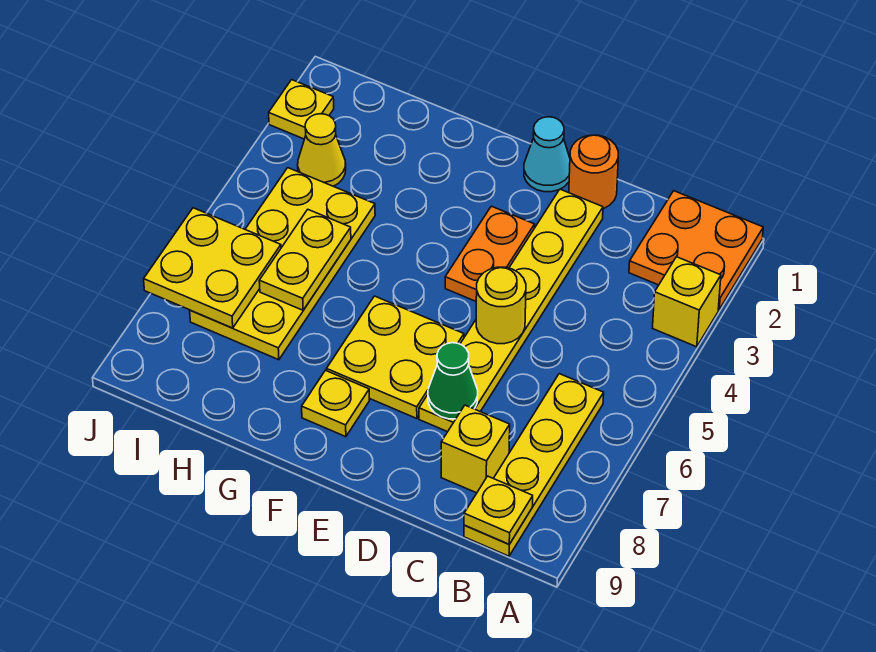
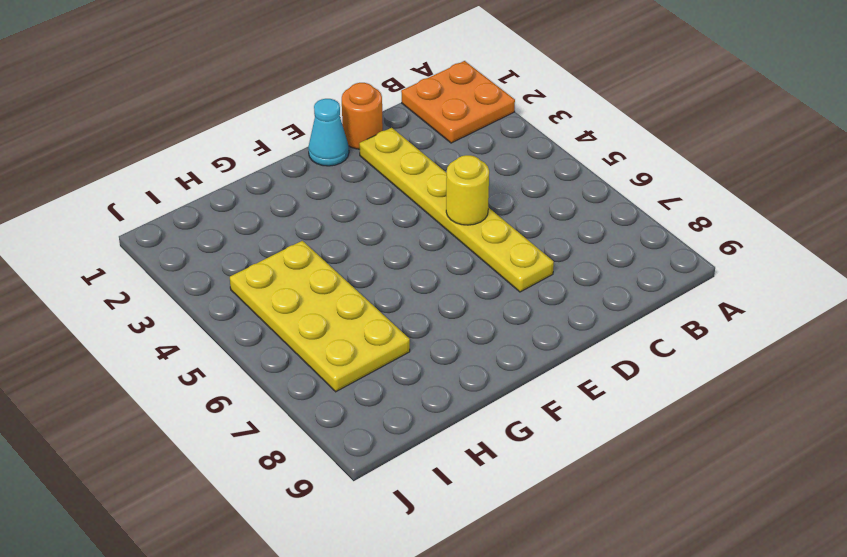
none -> yellow brick A3 level 1
none -> yellow plate B6:B9 level 1
none -> yellow brick C8 level 1

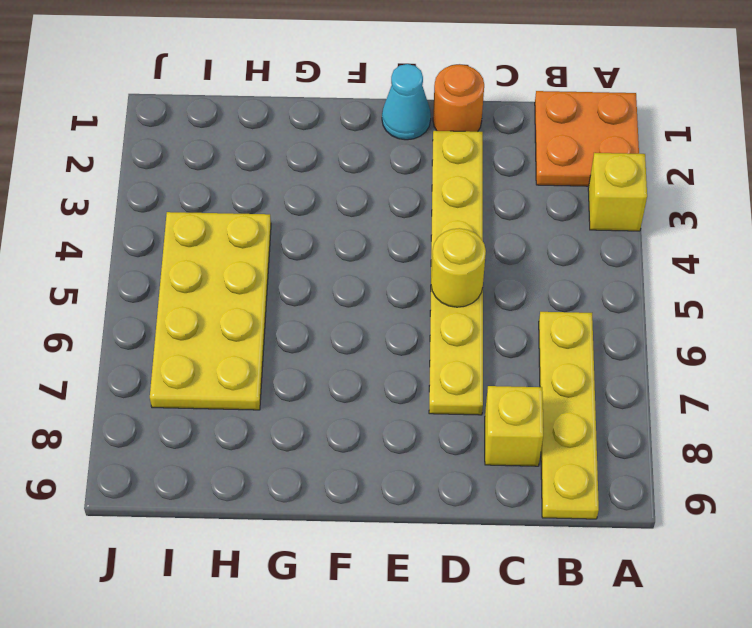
none -> orange plate E3:E4 level 1
none -> yellow plate E6:F7 level 1
none -> yellow plate F8 level 1

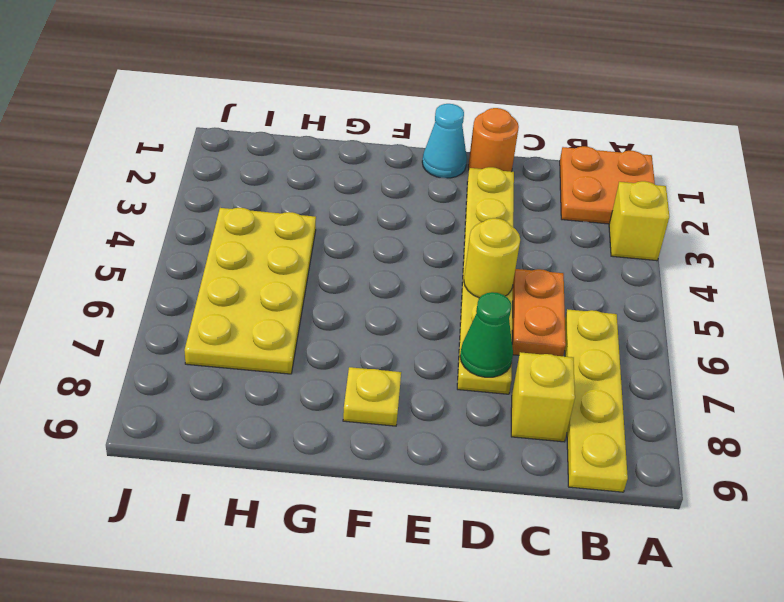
orange plate C5:C6 level 1 -> orange plate E3:E4 level 1
none -> yellow plate E6:F7 level 1
none -> yellow cone I3 level 1
none -> yellow plate J2 level 1

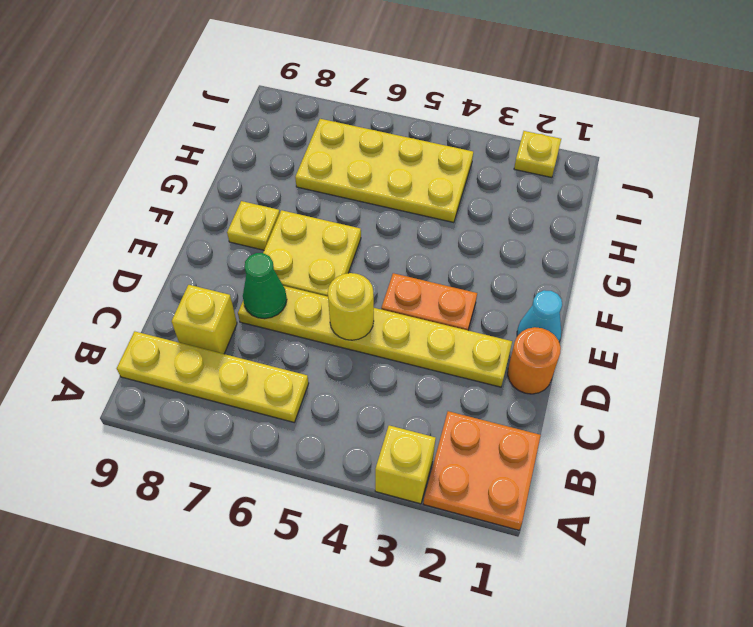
none -> yellow cone I3 level 1
none -> yellow plate B9 level 2
none -> yellow plate H5:H6 level 2

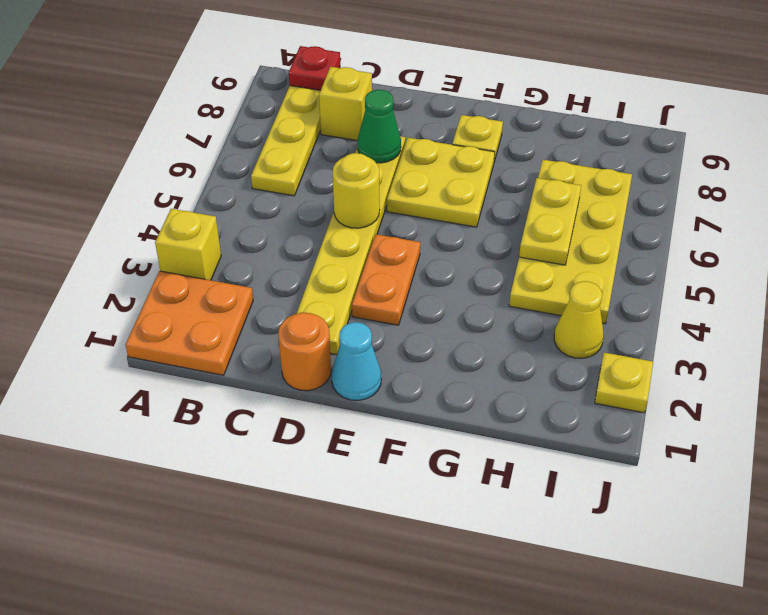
red plate B9 level 2 -> yellow plate B9 level 2
none -> yellow plate I6:J7 level 2

